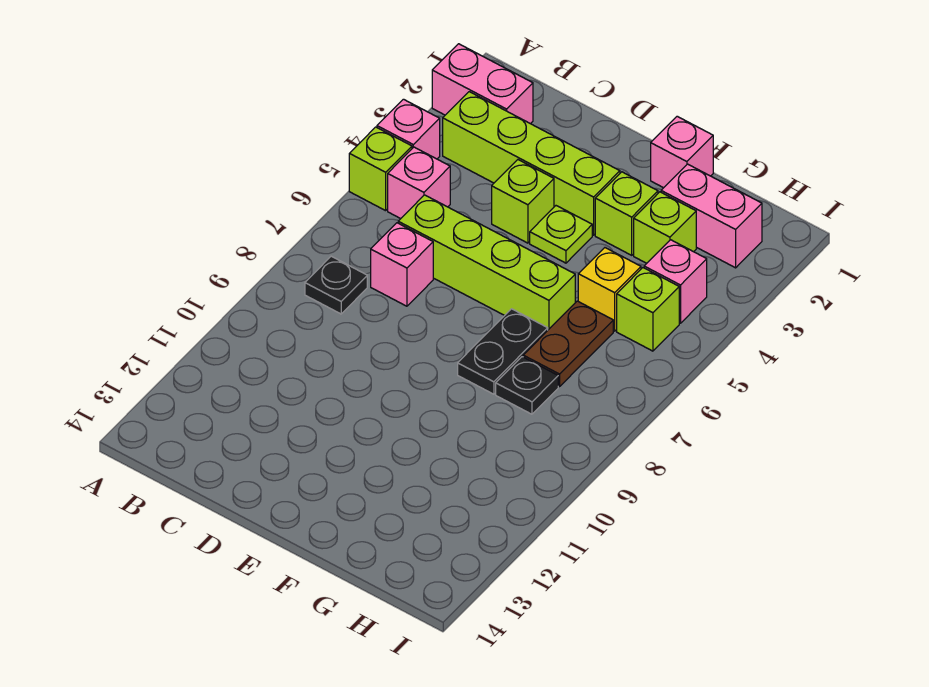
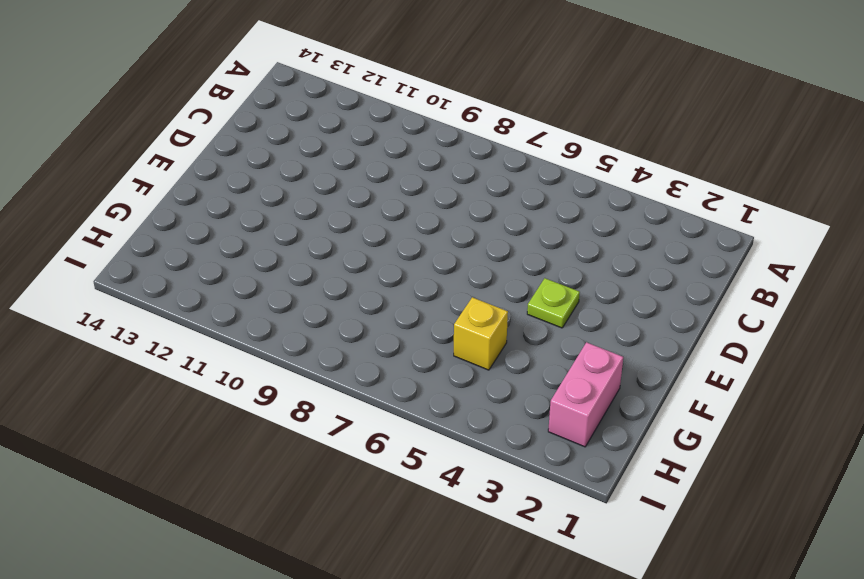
none -> pink brick A2:B2 level 1
none -> pink brick A4 level 1
none -> lime brick A5 level 1

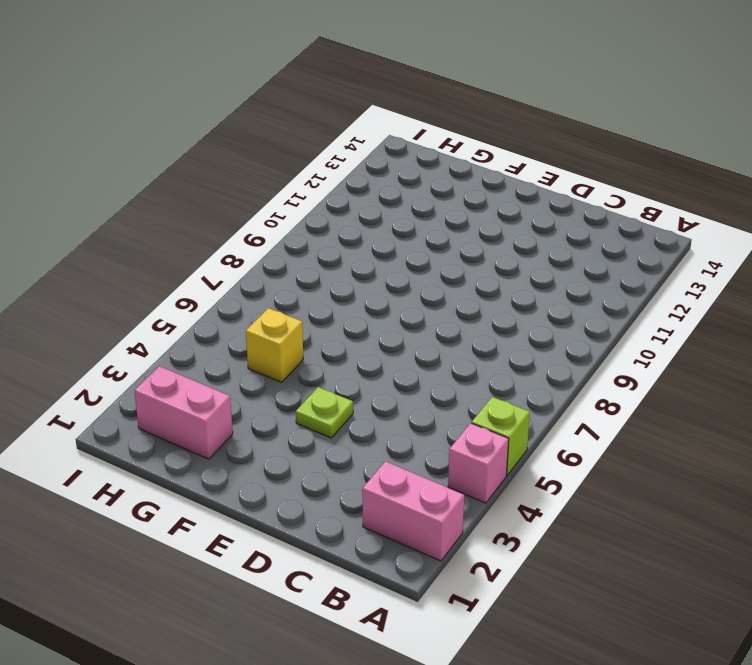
none -> lime brick B3:E3 level 1
none -> pink brick B5 level 1
none -> black plate B8 level 1

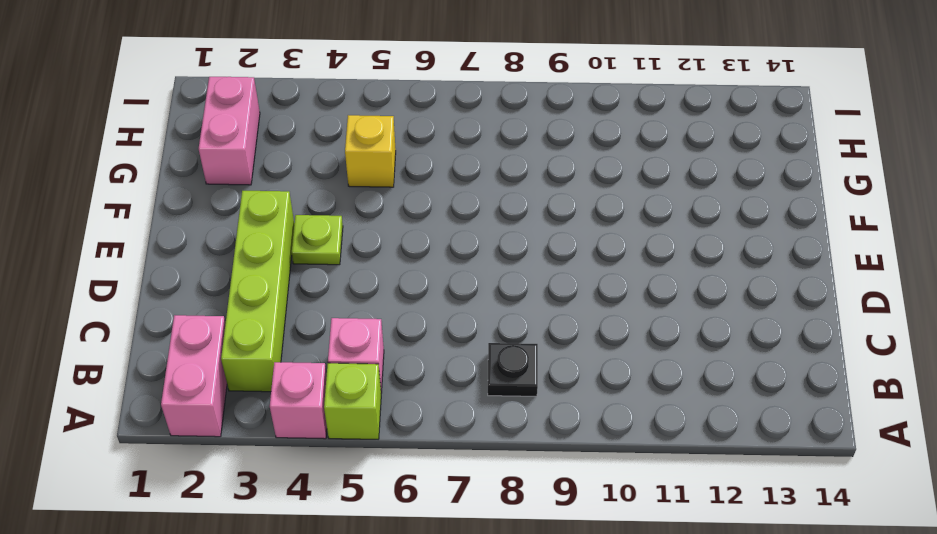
none -> lime brick C6:F6 level 1
none -> pink brick C7 level 1
none -> lime brick D4 level 1

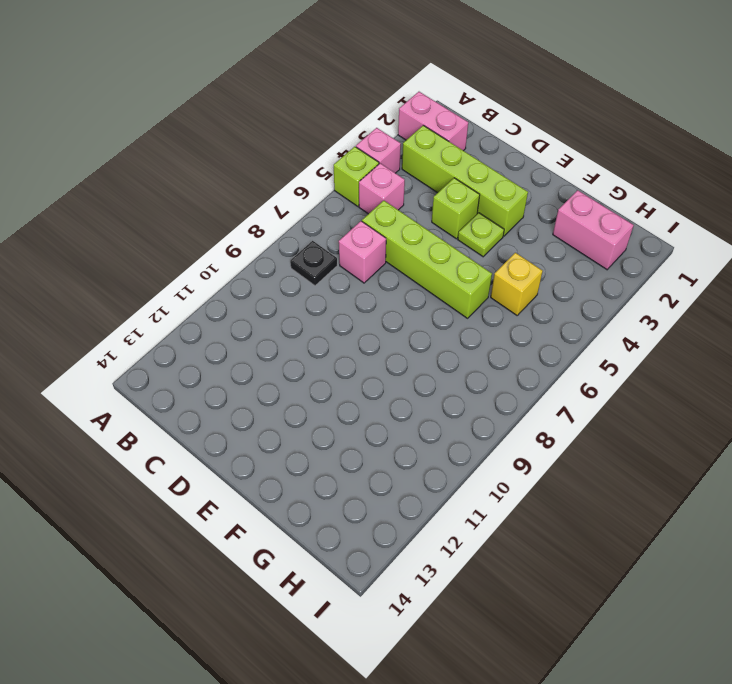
none -> pink brick F1 level 1
none -> lime brick F3 level 1
none -> black plate F7:F8 level 1

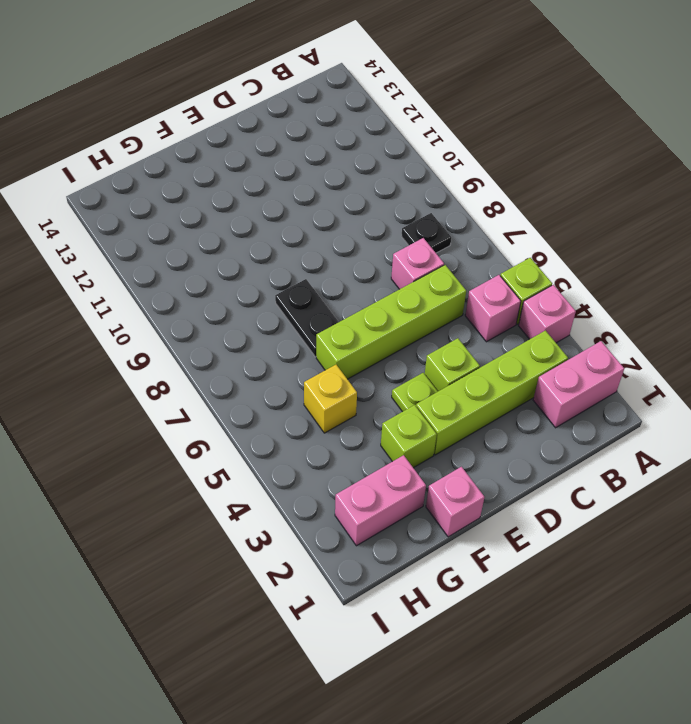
none -> lime brick G3 level 1
none -> brown plate G6:G7 level 1
none -> black plate G8 level 1

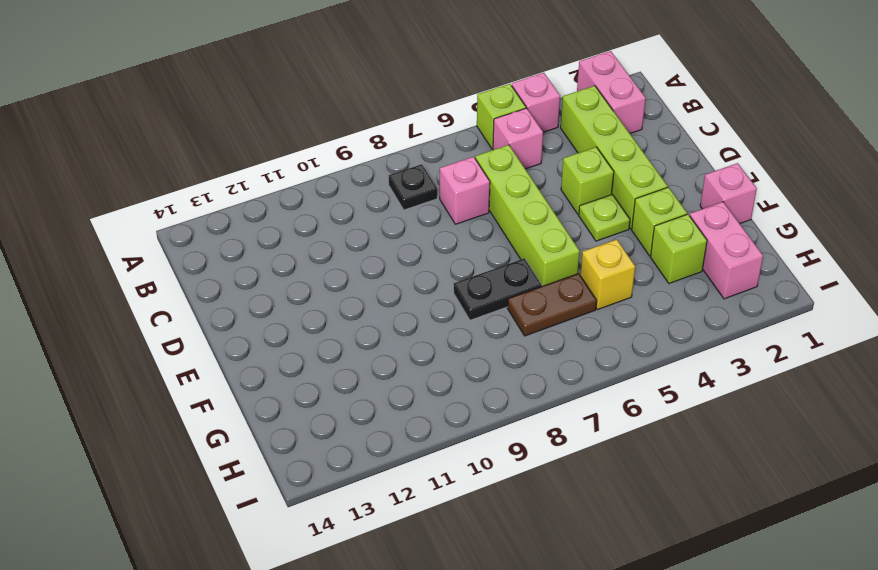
none -> black plate G8 level 1
none -> pink brick H4 level 1
none -> lime brick H5 level 1

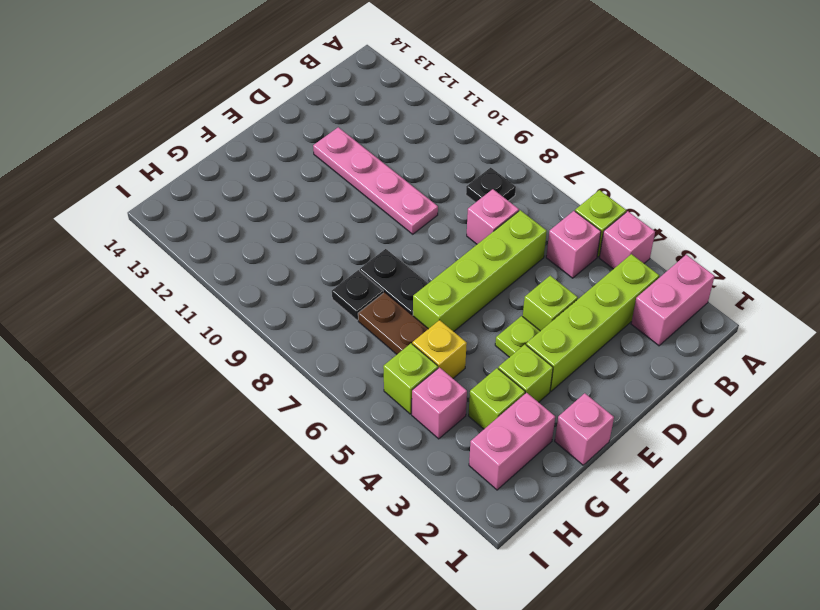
pink plate D9:D12 level 1 -> none

